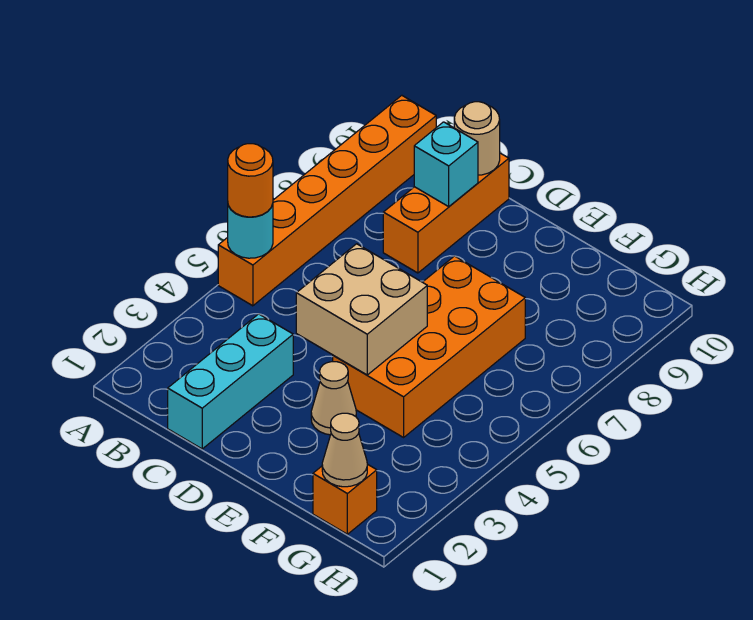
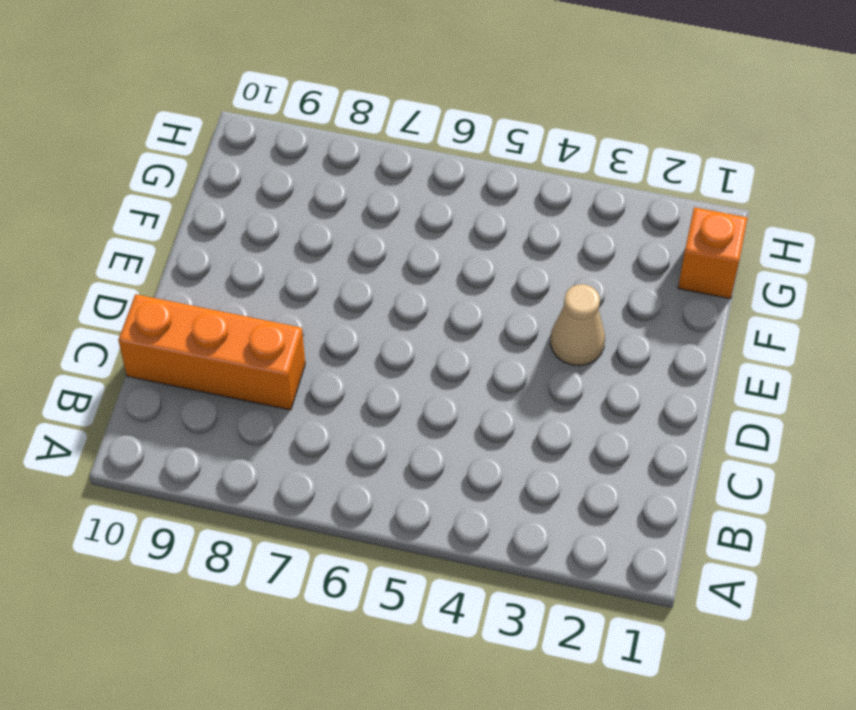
none -> orange brick A5:A10 level 1
none -> cyan brick C1:C3 level 1
none -> orange brick E4:F7 level 1

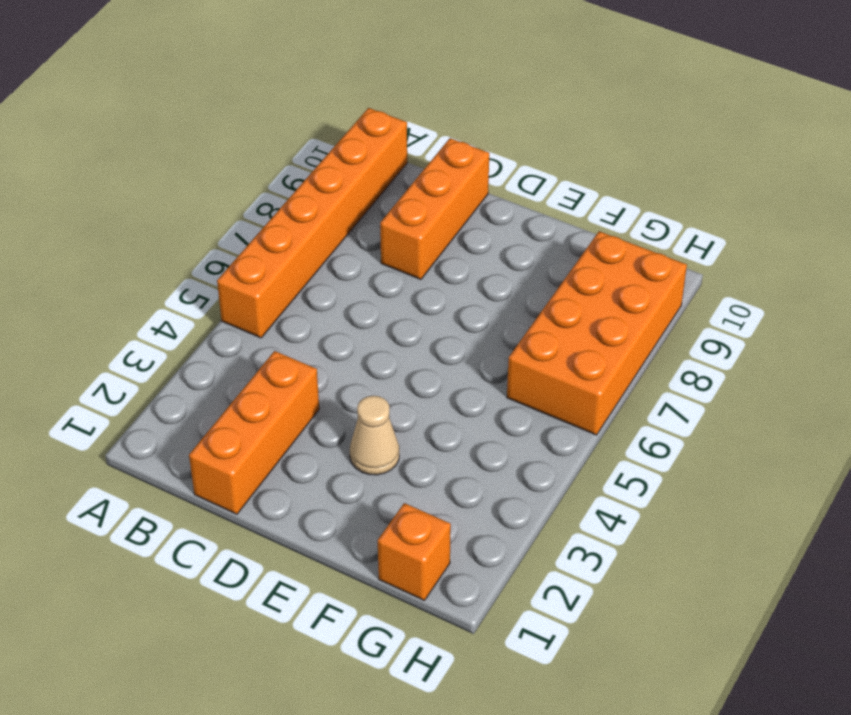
orange brick C1:C3 level 1 -> cyan brick C1:C3 level 1
orange brick G6:H9 level 1 -> orange brick E4:F7 level 1
none -> cyan round brick A5 level 2
none -> cyan brick C9 level 2
none -> tan round brick C10 level 2

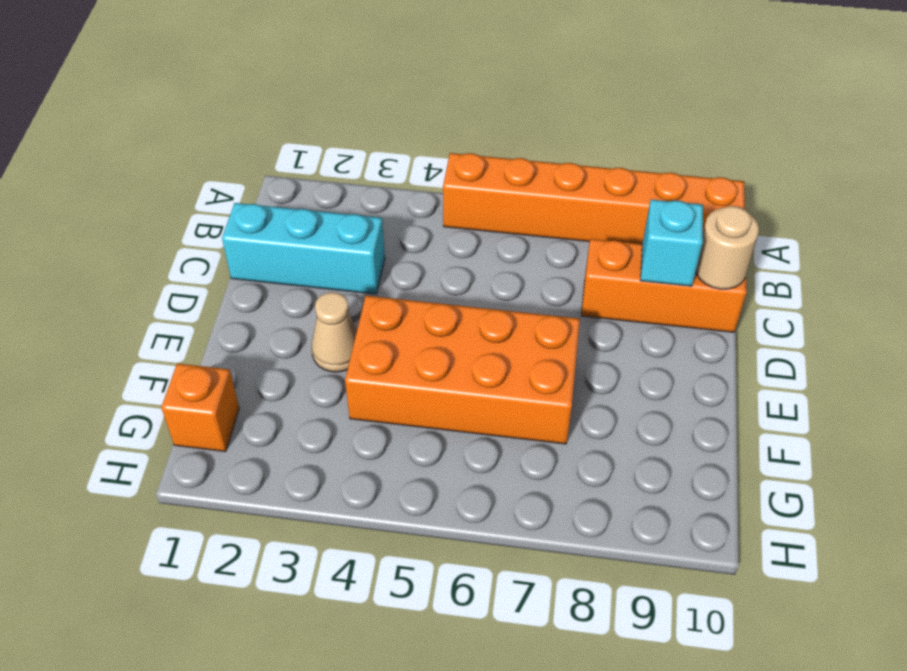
none -> cyan round brick A5 level 2
none -> tan brick D4:E5 level 2
none -> tan cone G1 level 2

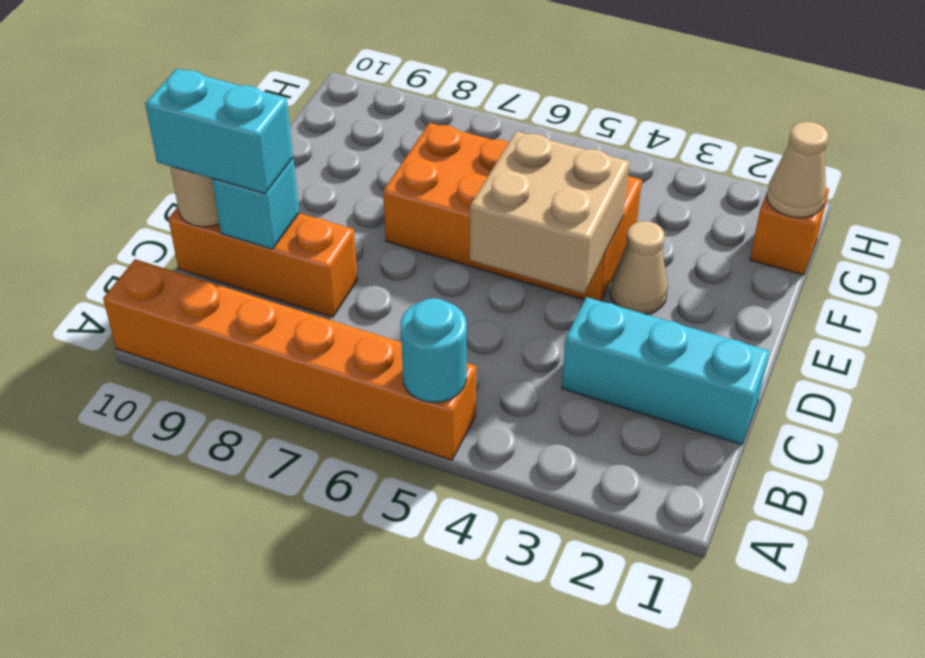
cyan brick C9:C10 level 3 -> none
none -> orange round brick A5 level 3

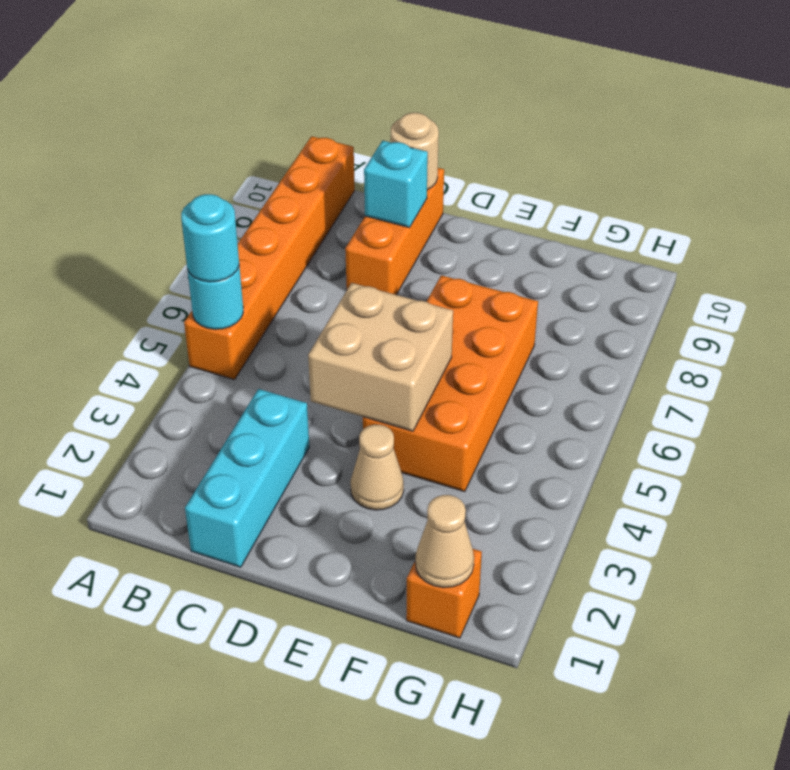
cyan round brick A5 level 3 -> orange round brick A5 level 3

